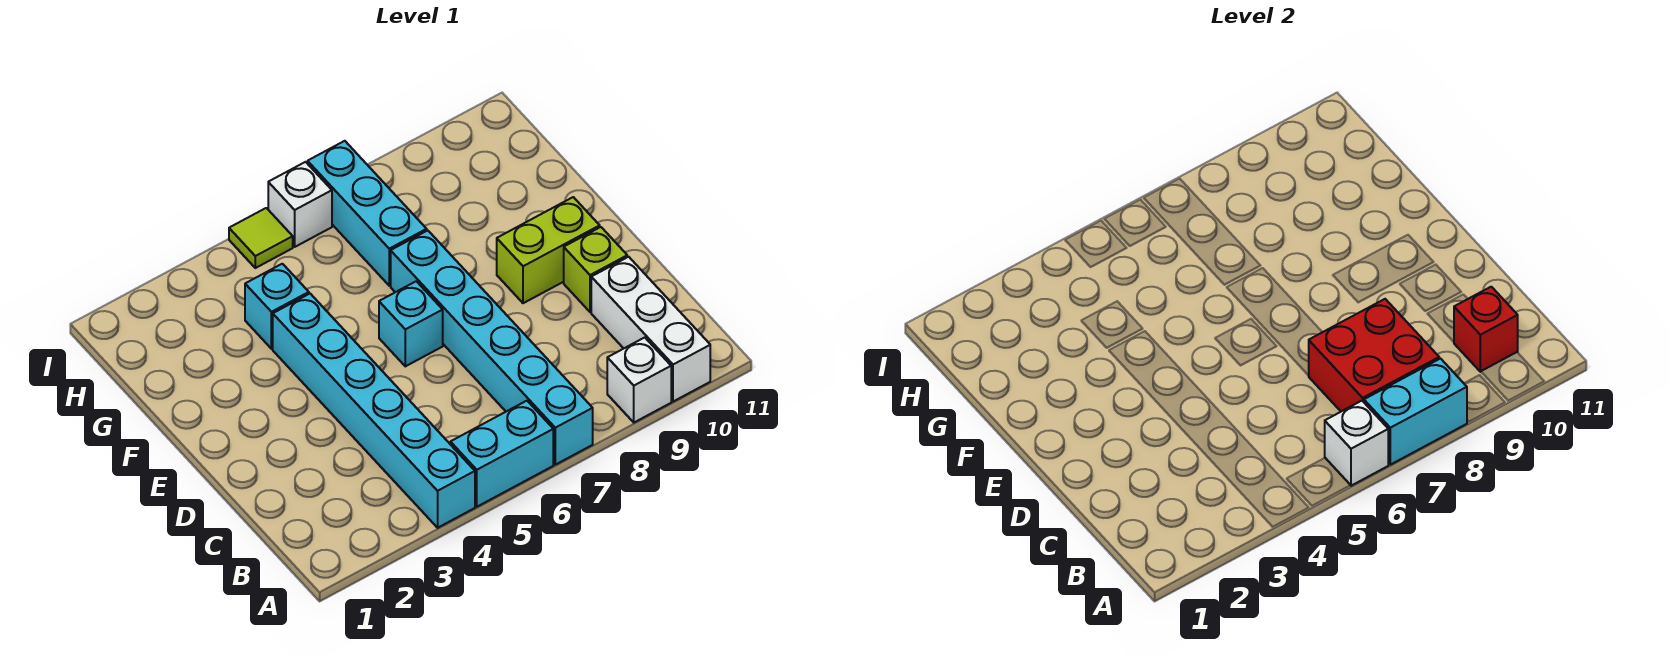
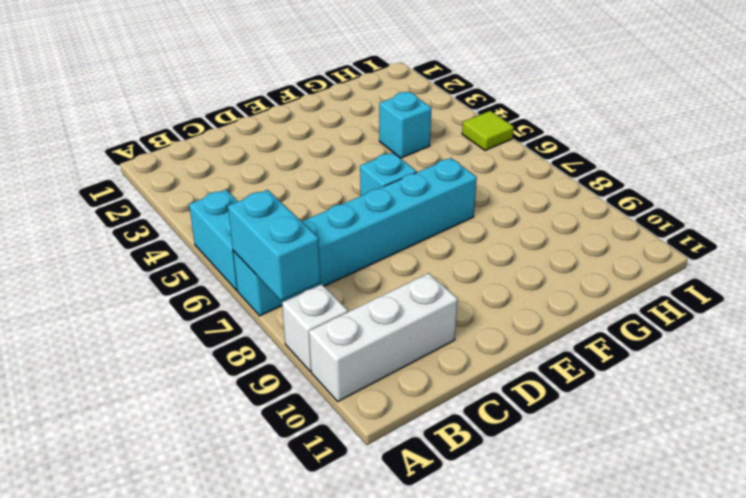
none -> cyan brick A4:F4 level 1
none -> lime brick D10 level 1
none -> lime brick E9:E10 level 1

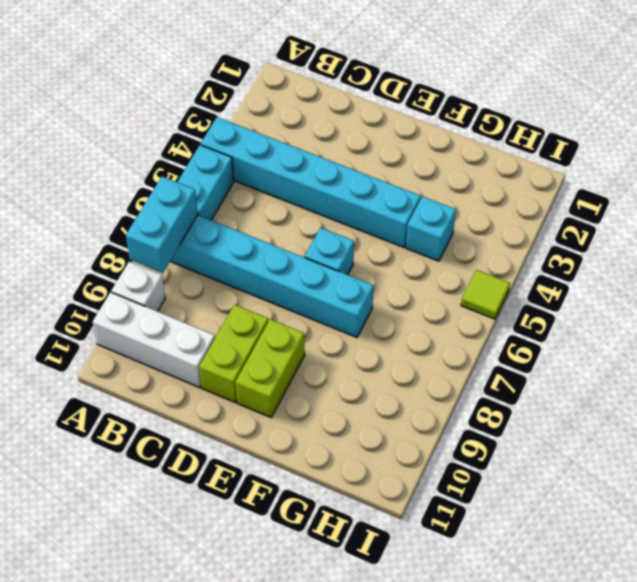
lime brick D9:D10 level 1 -> lime brick D10 level 1
none -> cyan brick G7:I7 level 1
none -> white brick I6 level 1
none -> white brick A6 level 2

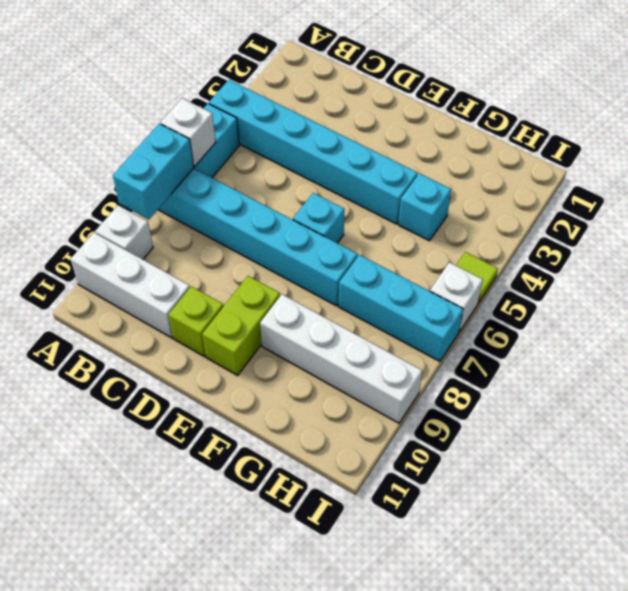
white brick F9:I9 level 1 -> none
none -> red brick B7:C8 level 2
none -> red brick B10 level 2

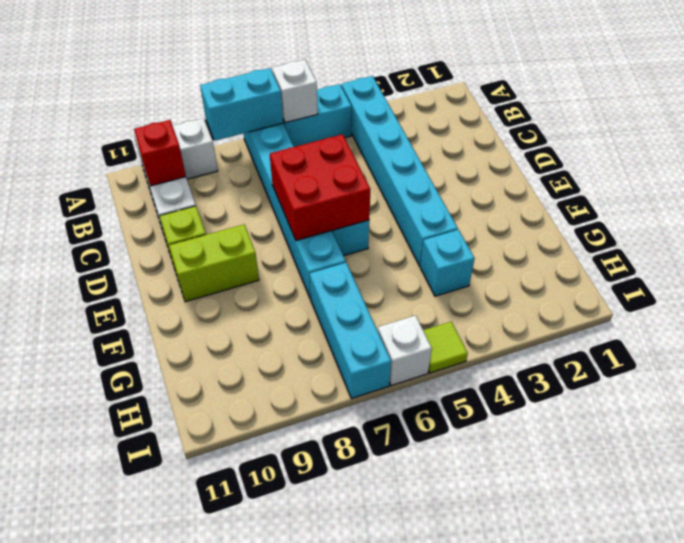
red brick D6:E7 level 2 -> red brick B7:C8 level 2

